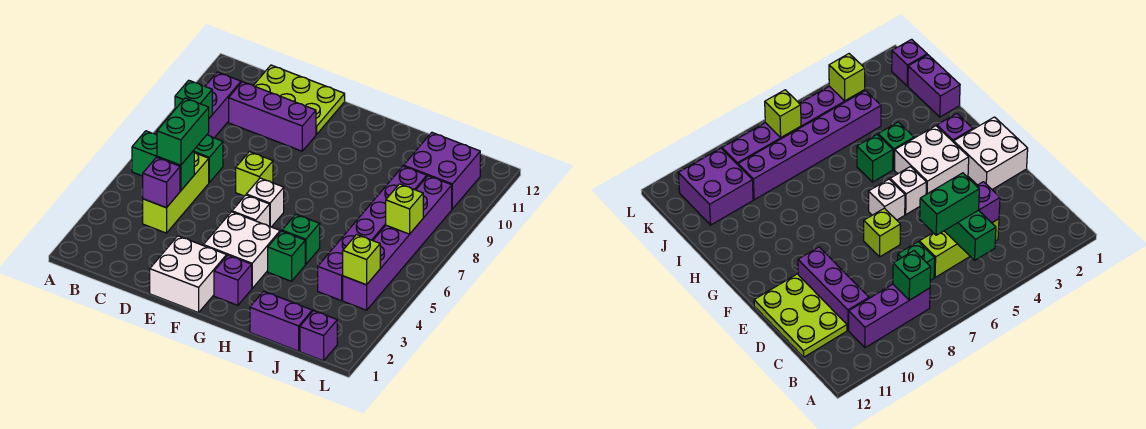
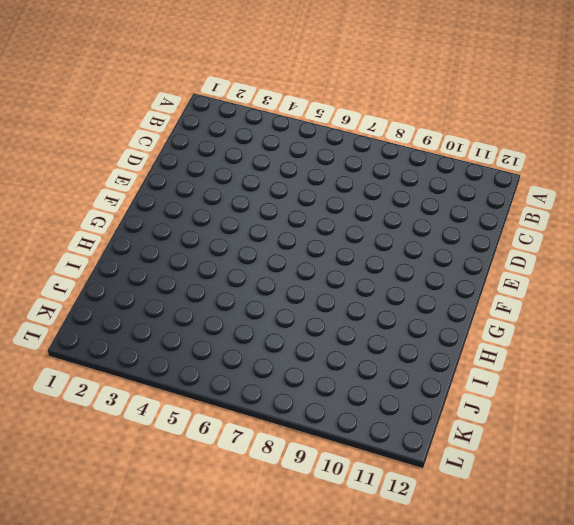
none -> purple brick B8:B10 level 1
none -> lime brick C4:C6 level 1
none -> green brick C7 level 1

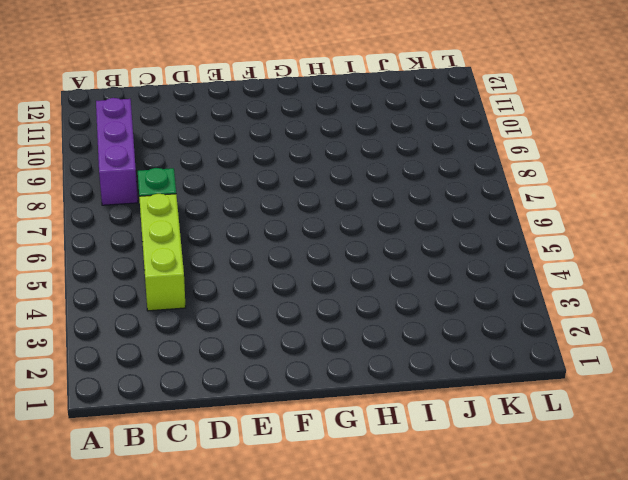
none -> purple brick C10:E10 level 1
none -> lime plate C11:E12 level 1
none -> white brick E1:F2 level 1

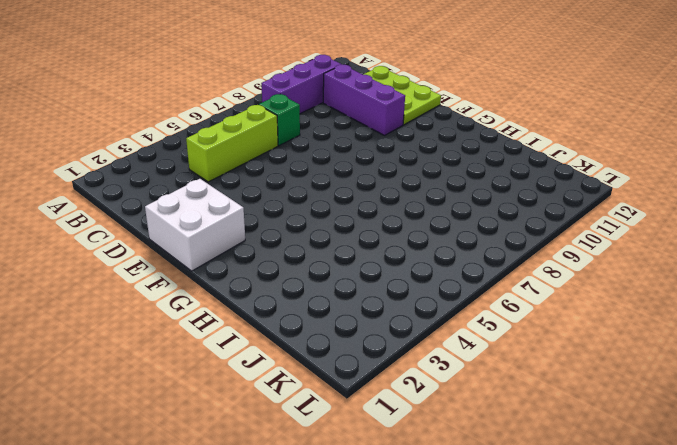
none -> lime brick E7 level 1
none -> white brick F3:G4 level 1
none -> white brick F5 level 1

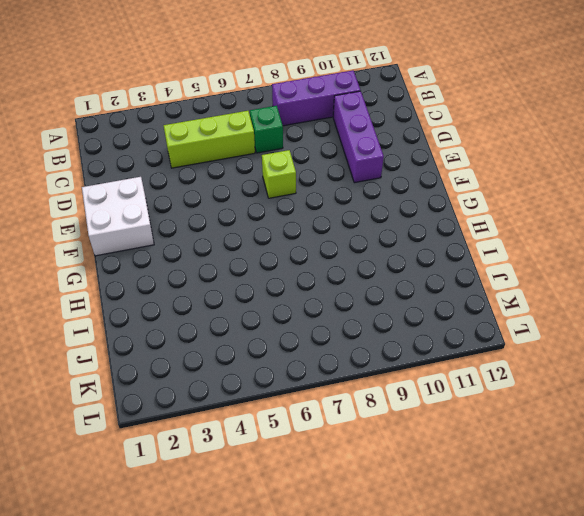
none -> lime plate C11:E12 level 1
none -> white brick F3:G4 level 1
none -> white brick F5 level 1

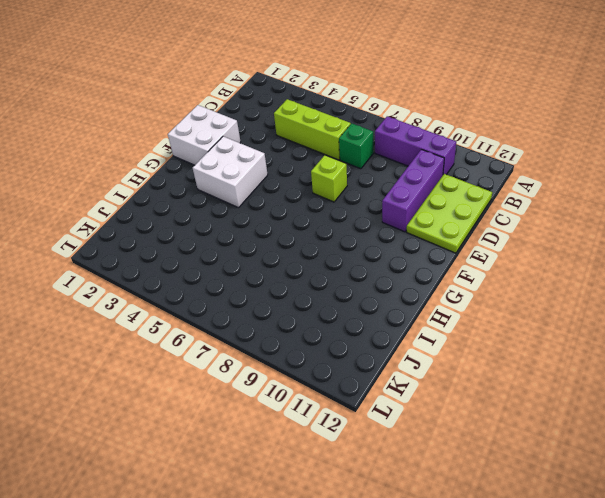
none -> white brick F5 level 1
none -> white brick F6 level 1
none -> purple brick G2 level 1

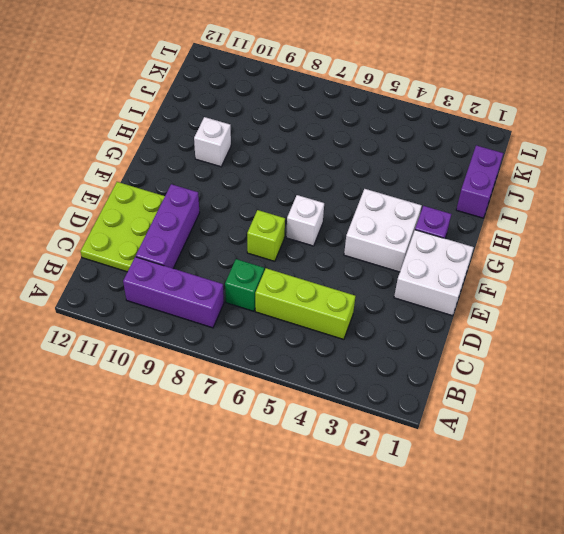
white brick H10 level 1 -> white brick F5 level 1
none -> green brick H4 level 1
none -> green brick H5 level 1
none -> purple brick J4:J9 level 1

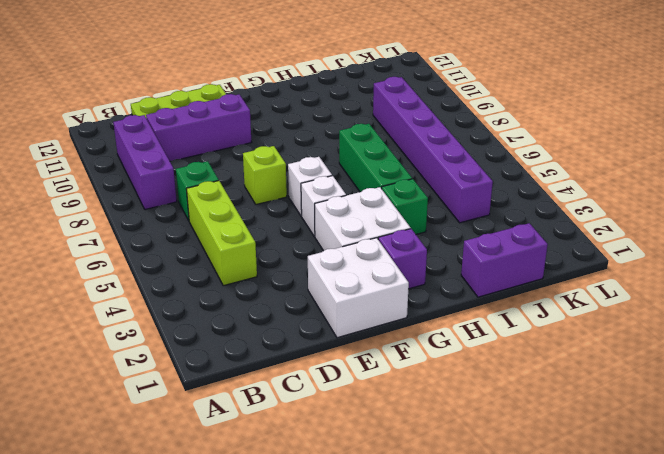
green brick H5:H7 level 1 -> green brick H5 level 1
none -> purple brick J10:K11 level 1
none -> purple brick K1 level 1
none -> purple brick K4:K9 level 1

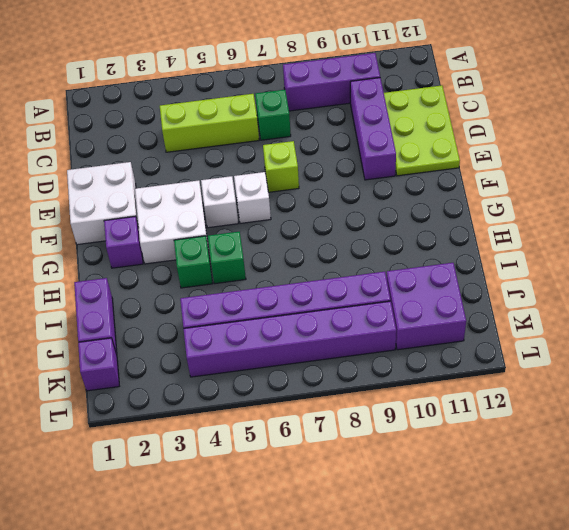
none -> green brick B5:C5 level 2
none -> green brick B8 level 2
none -> purple brick C4 level 2

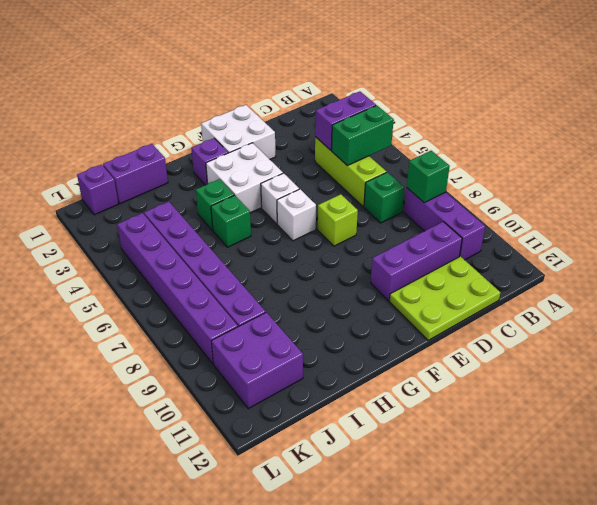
purple brick B4:C4 level 2 -> purple brick C4 level 2
none -> lime brick K4 level 2
none -> lime brick K7 level 2
none -> green brick C5:C6 level 3

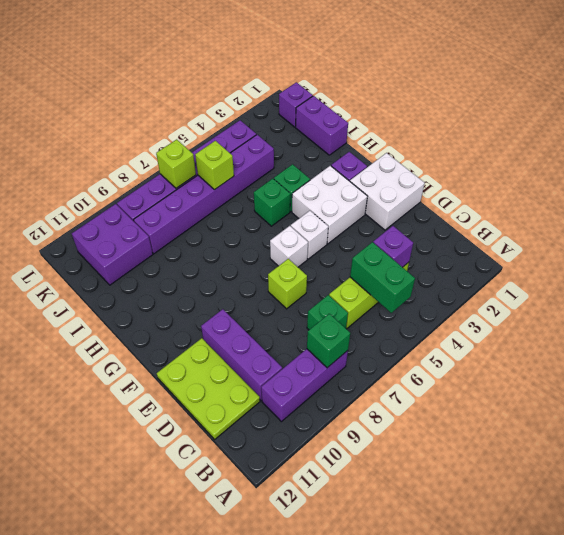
lime brick J6 level 2 -> lime brick K4 level 2
none -> green brick C5:C6 level 3

